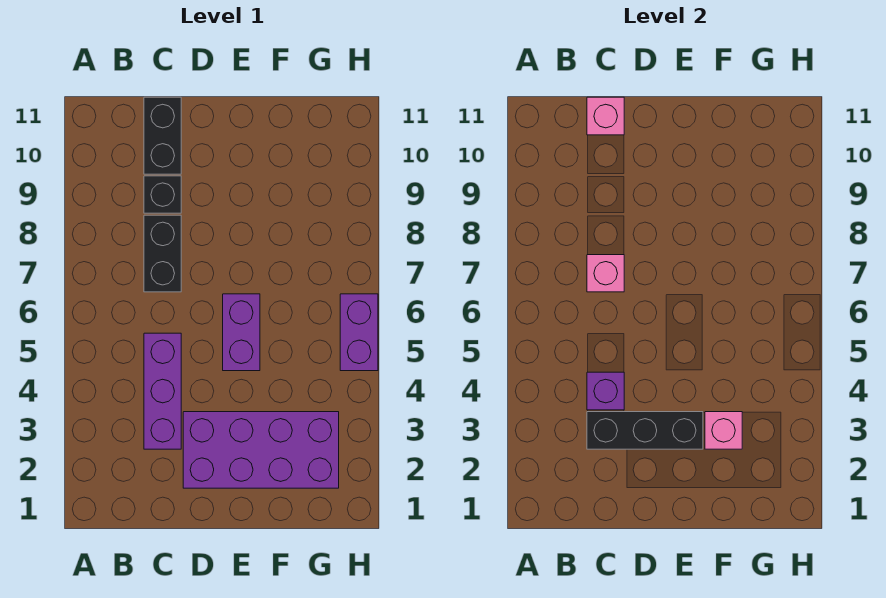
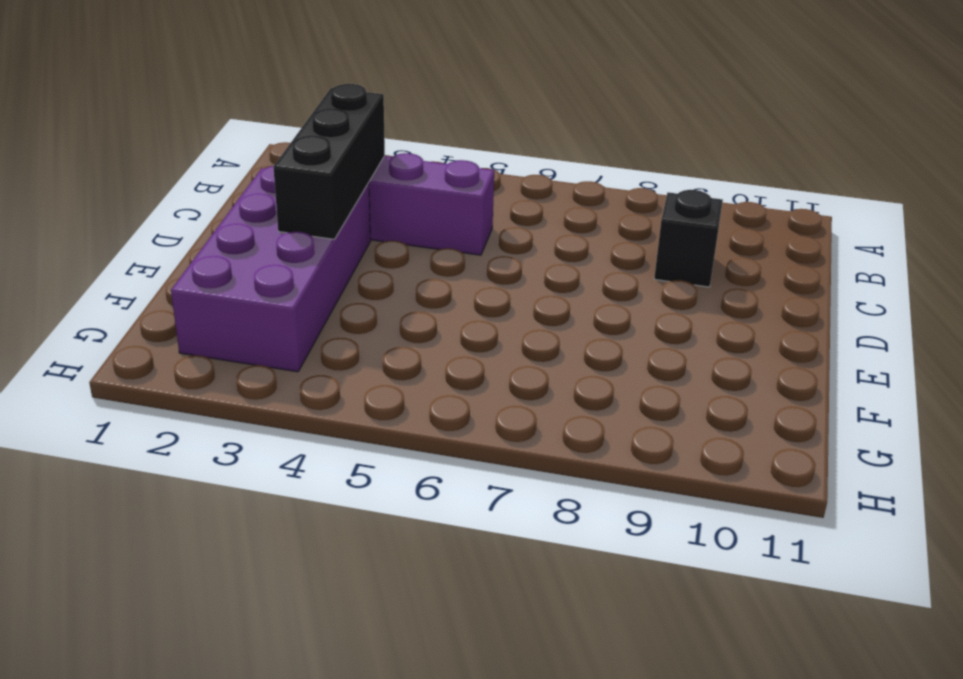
none -> black brick C7:C8 level 1
none -> black brick C10:C11 level 1
none -> purple brick E5:E6 level 1

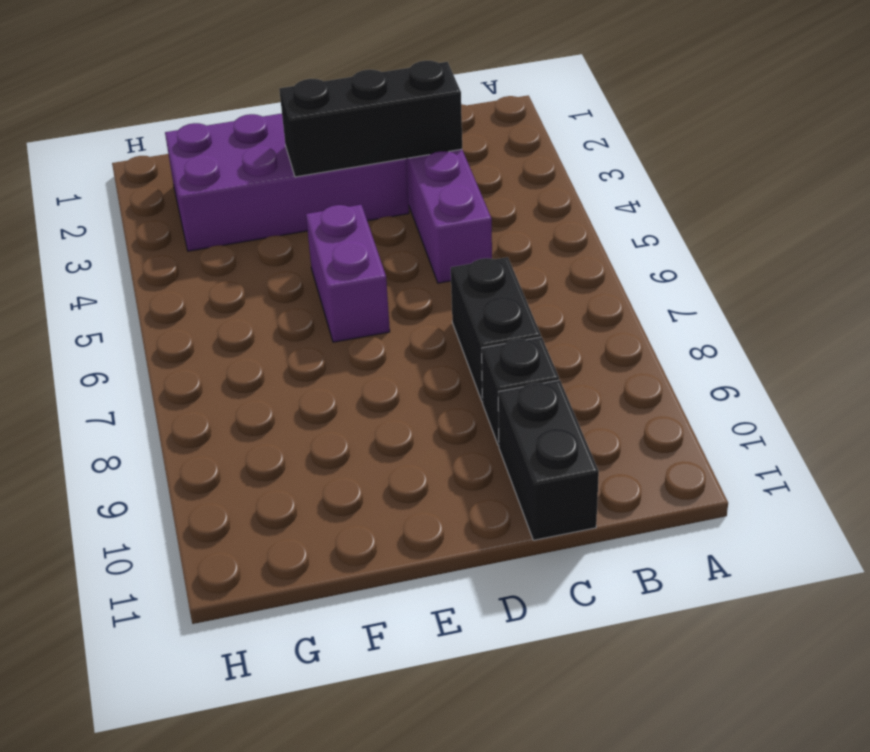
none -> purple brick H5:H6 level 1
none -> purple brick C4 level 2
none -> pink brick C7 level 2

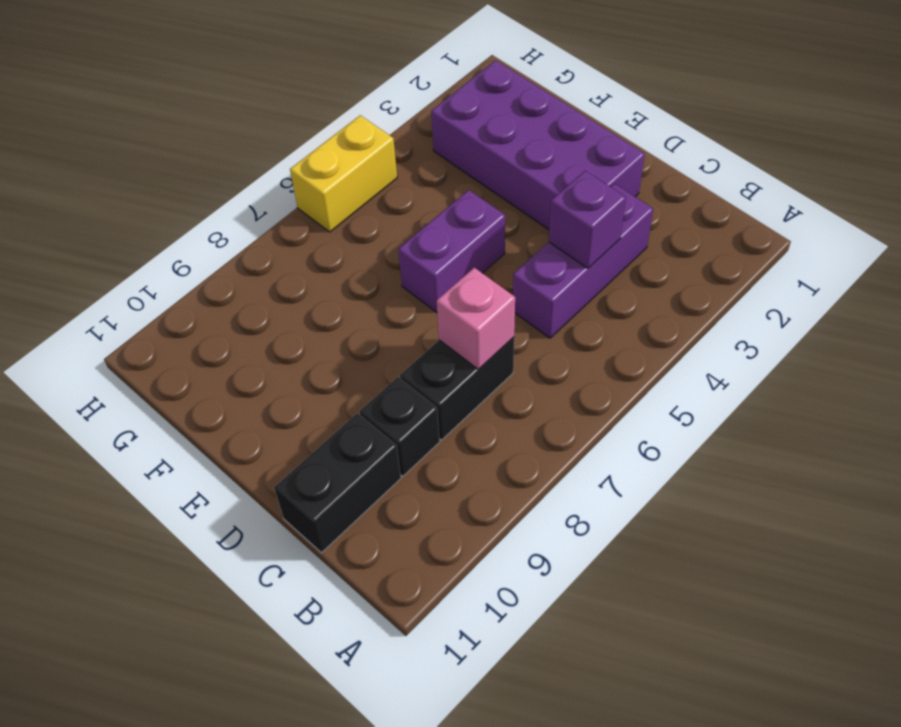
yellow brick H5:H6 level 1 -> purple brick H5:H6 level 1
none -> black brick C3:E3 level 2
none -> pink brick C11 level 2
none -> pink brick F3 level 2

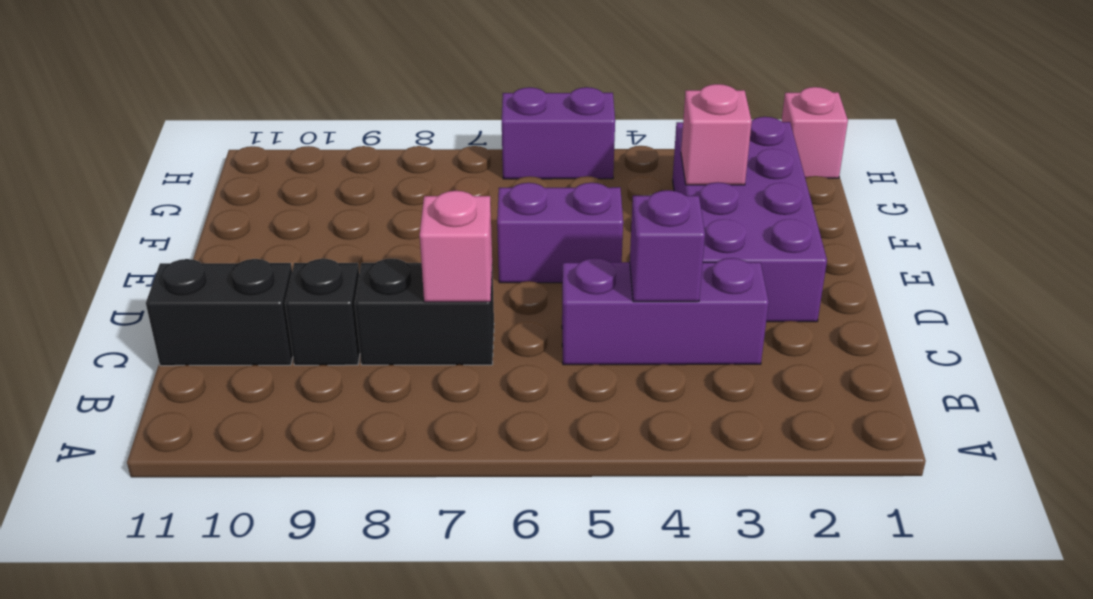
pink brick H1 level 1 -> pink brick C11 level 2
none -> black brick C3:E3 level 2

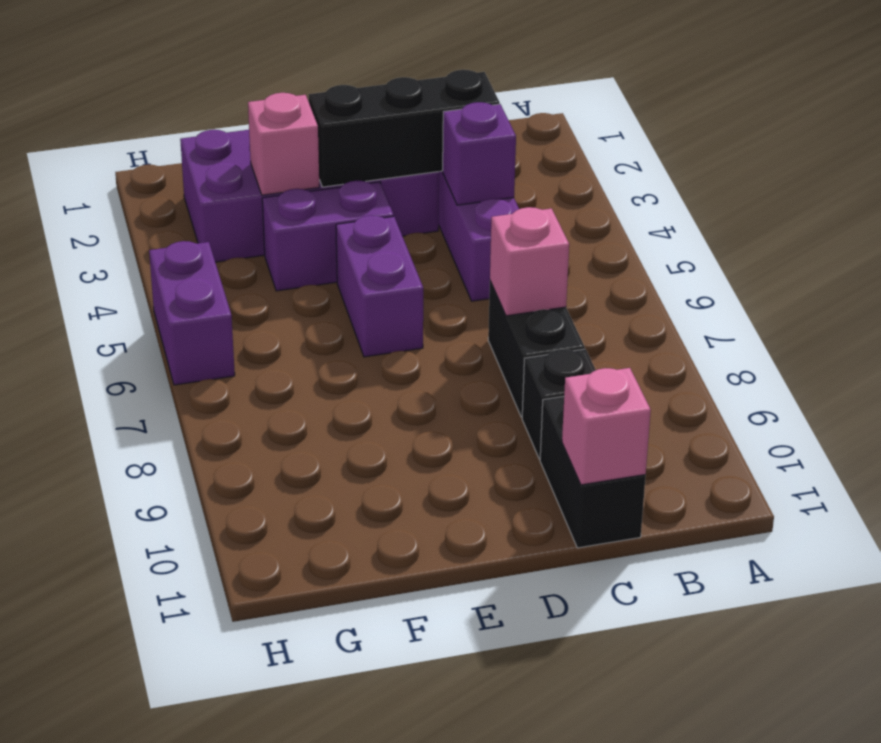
purple brick E4:F4 level 1 -> none

